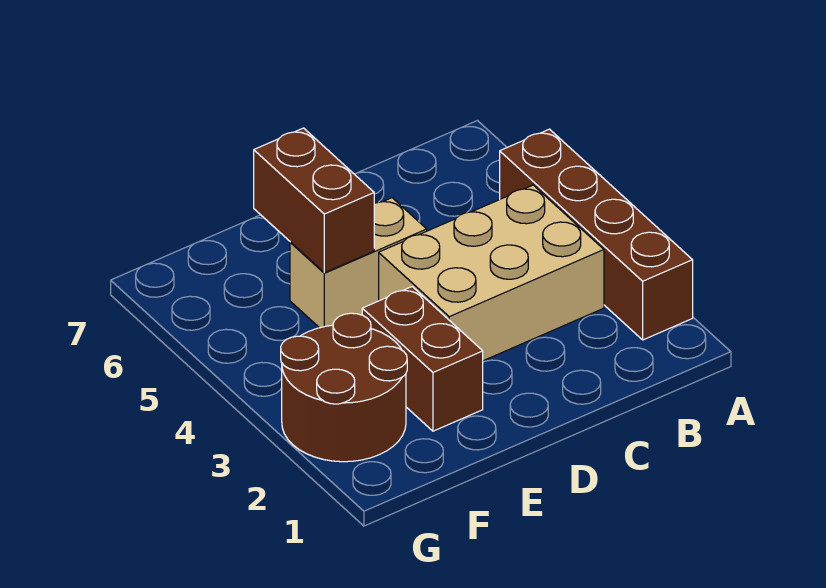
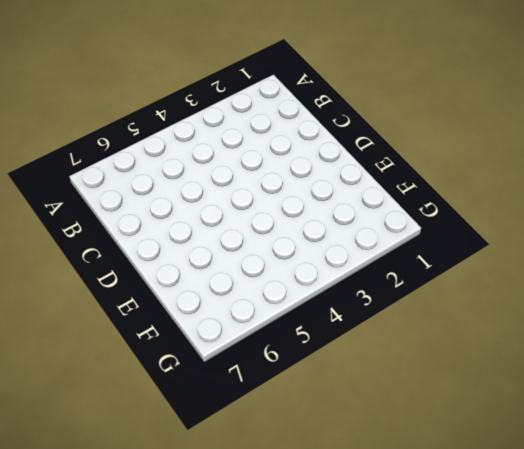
none -> brown brick A2:A5 level 1
none -> tan brick B3:D4 level 1

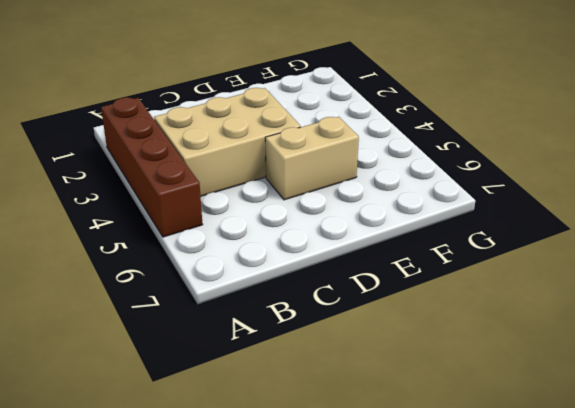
none -> brown brick E2:E3 level 1
none -> brown round brick F2:G3 level 1

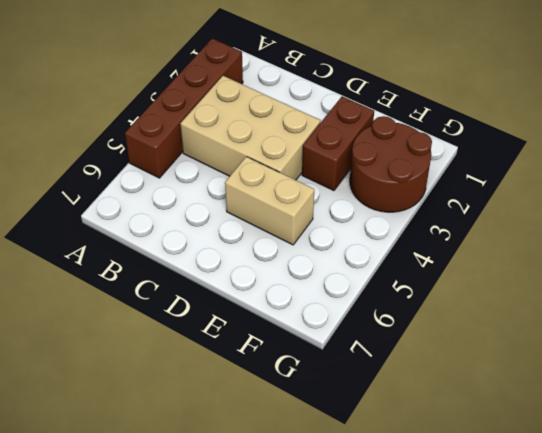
none -> brown brick E5:E6 level 2

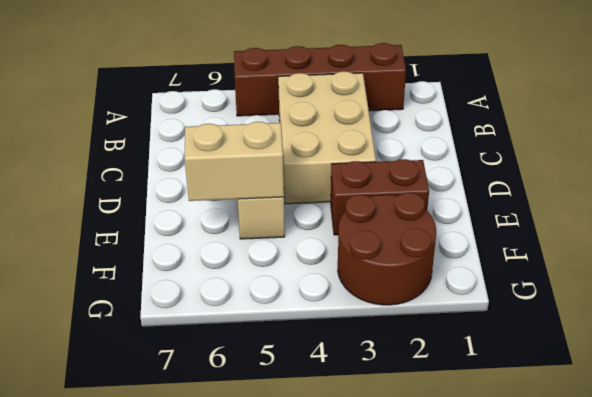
tan brick E5:E6 level 2 -> brown brick E5:E6 level 2

